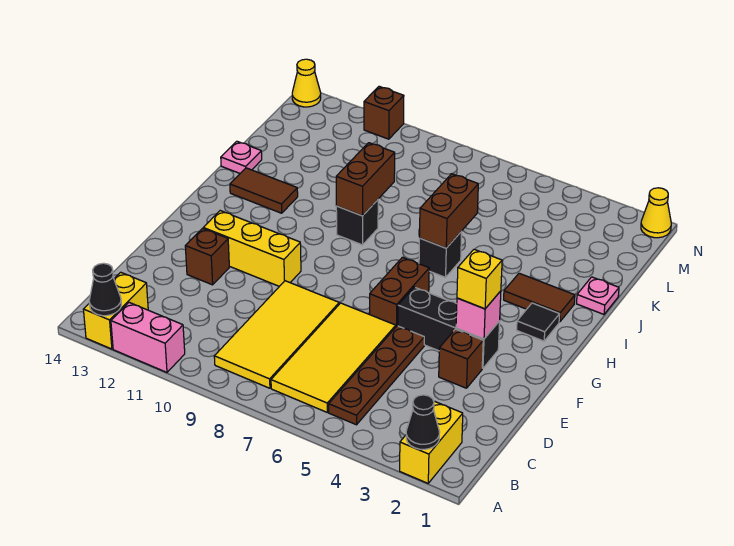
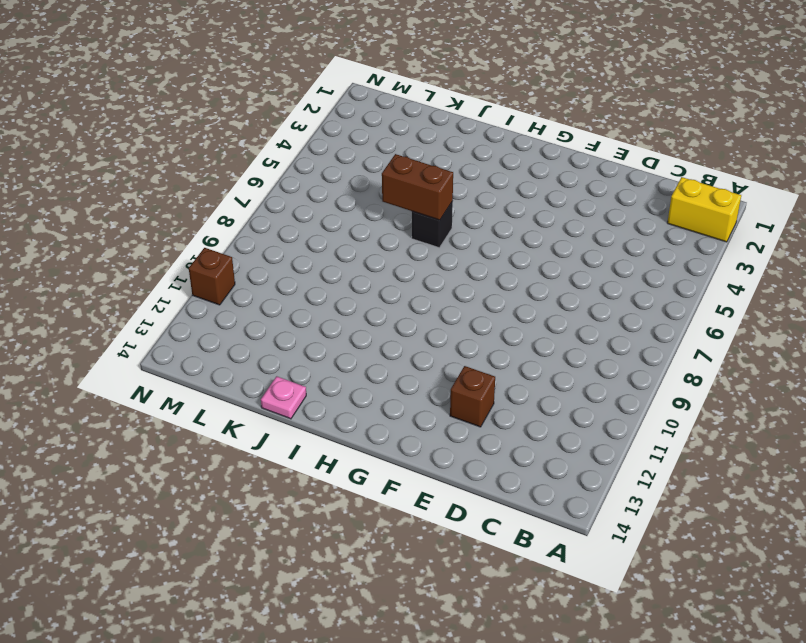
none -> pink brick A11:A12 level 1
none -> yellow brick A13:B13 level 1
none -> brown plate B5:E5 level 1

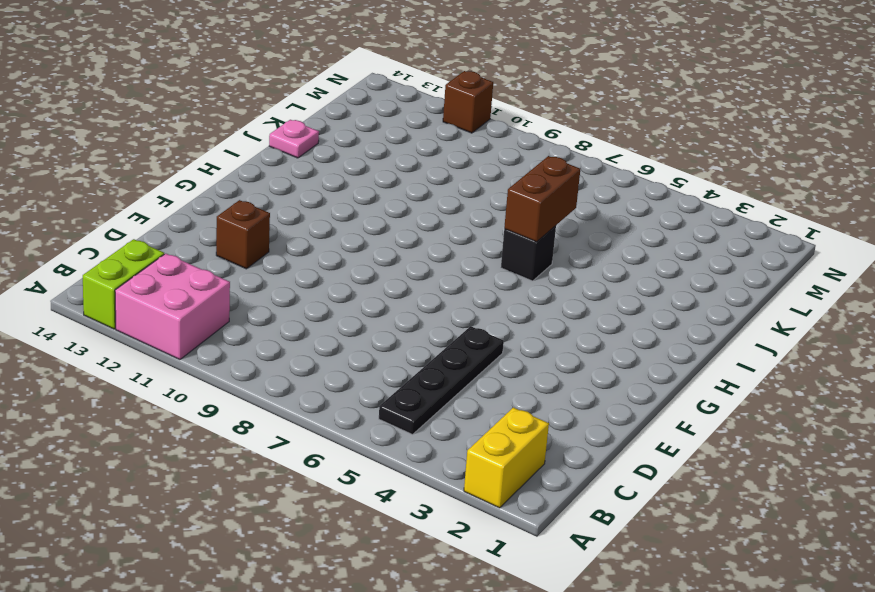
pink brick A11:B12 level 1 -> pink brick A11:A12 level 1
lime brick A13:B13 level 1 -> yellow brick A13:B13 level 1
black plate B5:E5 level 1 -> brown plate B5:E5 level 1
none -> yellow tile B6:E7 level 1
none -> yellow tile B8:E9 level 1
none -> brown brick E3 level 1

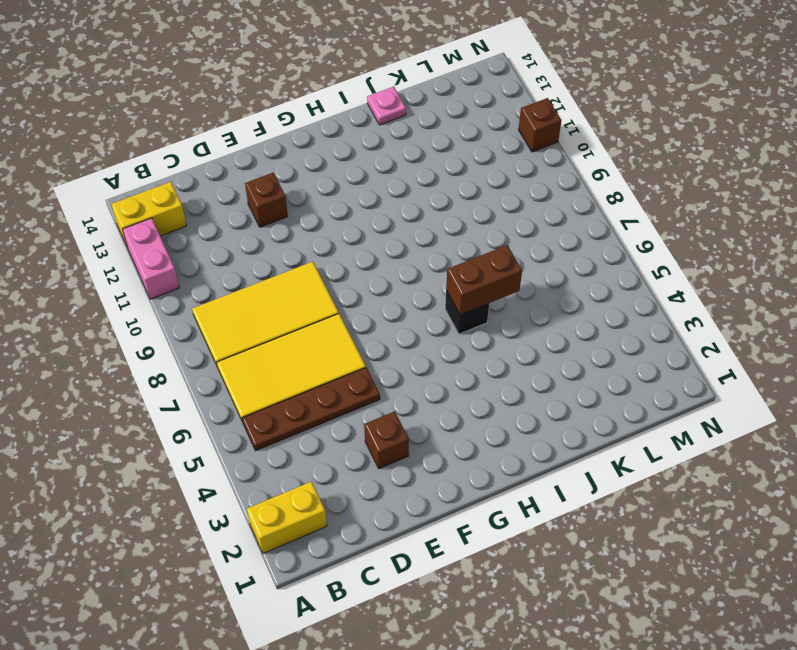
none -> black brick F3:F5 level 1
none -> brown brick F6:G6 level 1
none -> yellow brick F10:F12 level 1

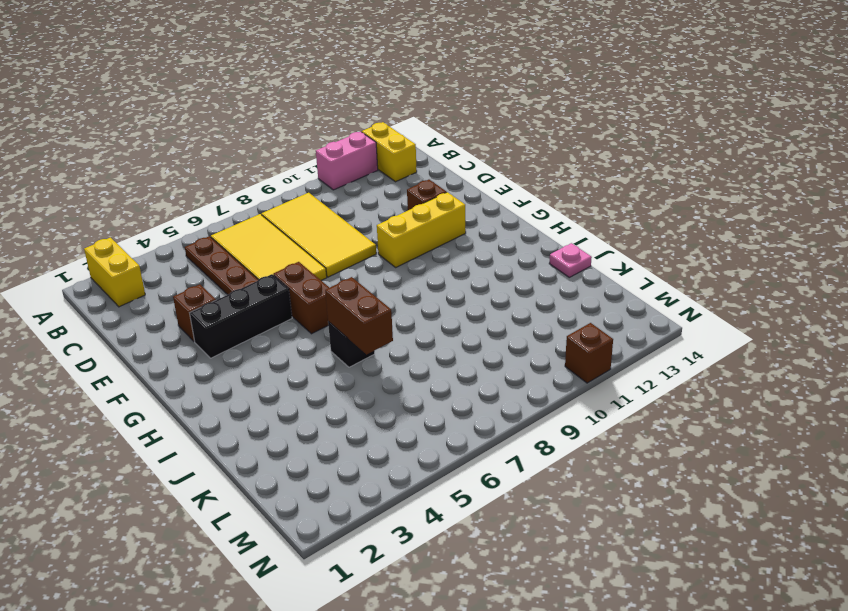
none -> black tile H2 level 1
none -> brown tile I2:I3 level 1
none -> black brick I9 level 1

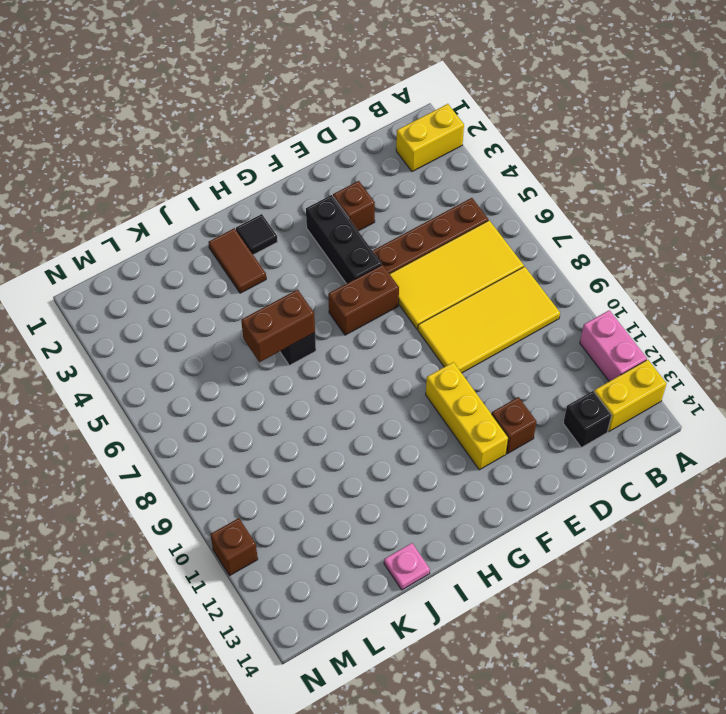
black brick C13 level 1 -> black brick I9 level 1
none -> brown tile I12:I13 level 1
none -> pink plate J1 level 1
none -> yellow cone N1 level 1

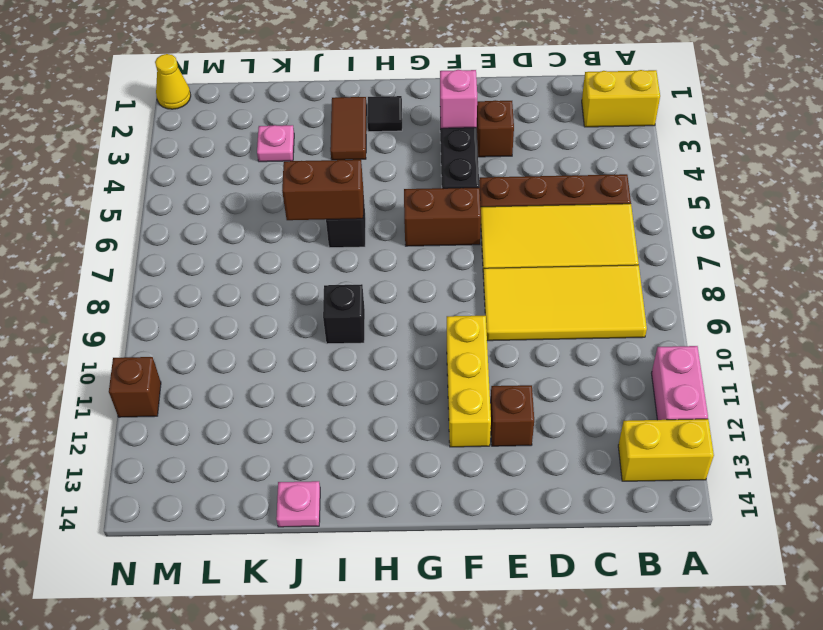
pink plate K3 level 1 -> pink plate J1 level 1
none -> brown tile I12:I13 level 1
none -> yellow cone N14 level 1
none -> black cone A2 level 2

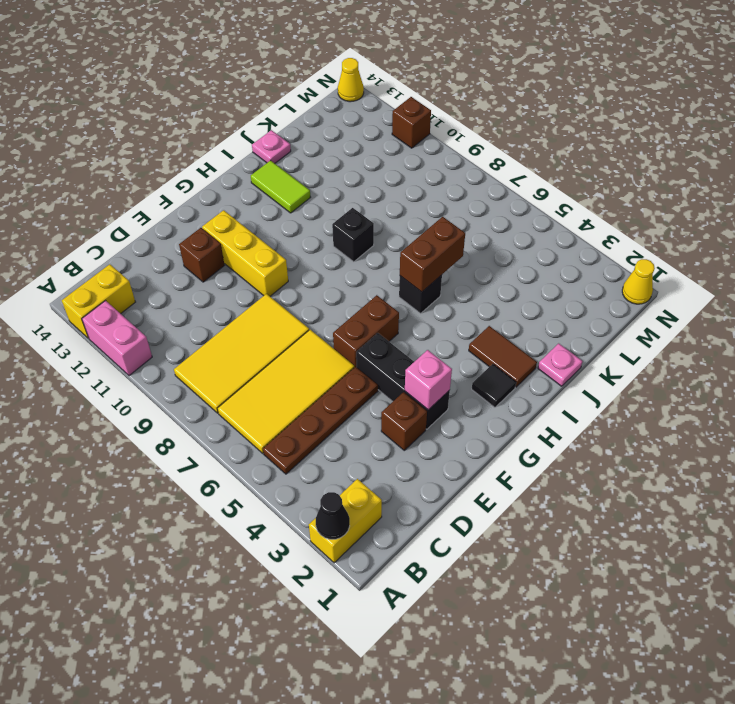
lime tile I12:I13 level 1 -> brown tile I12:I13 level 1
none -> black cone A13 level 2
none -> brown brick I9:J9 level 2
none -> yellow brick F3 level 3

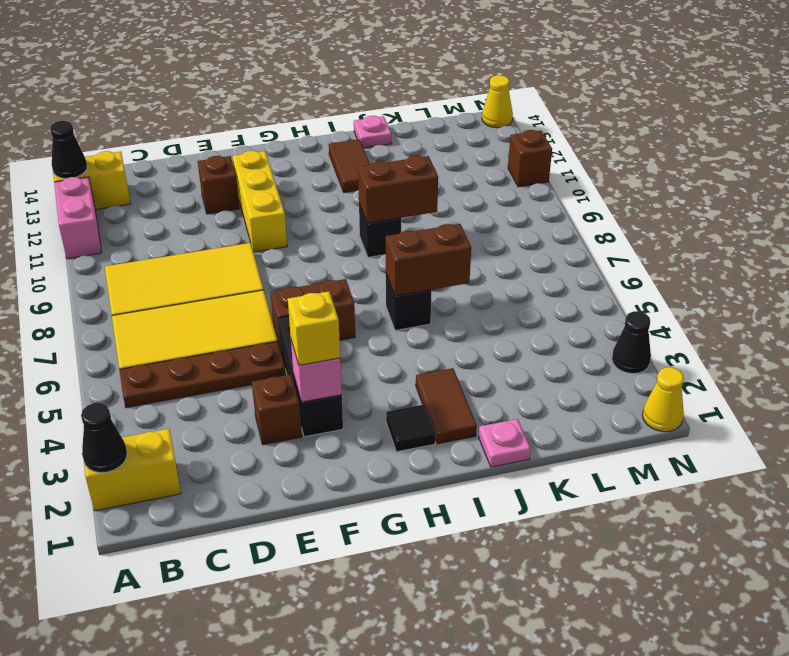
black cone N3 level 1 -> none

